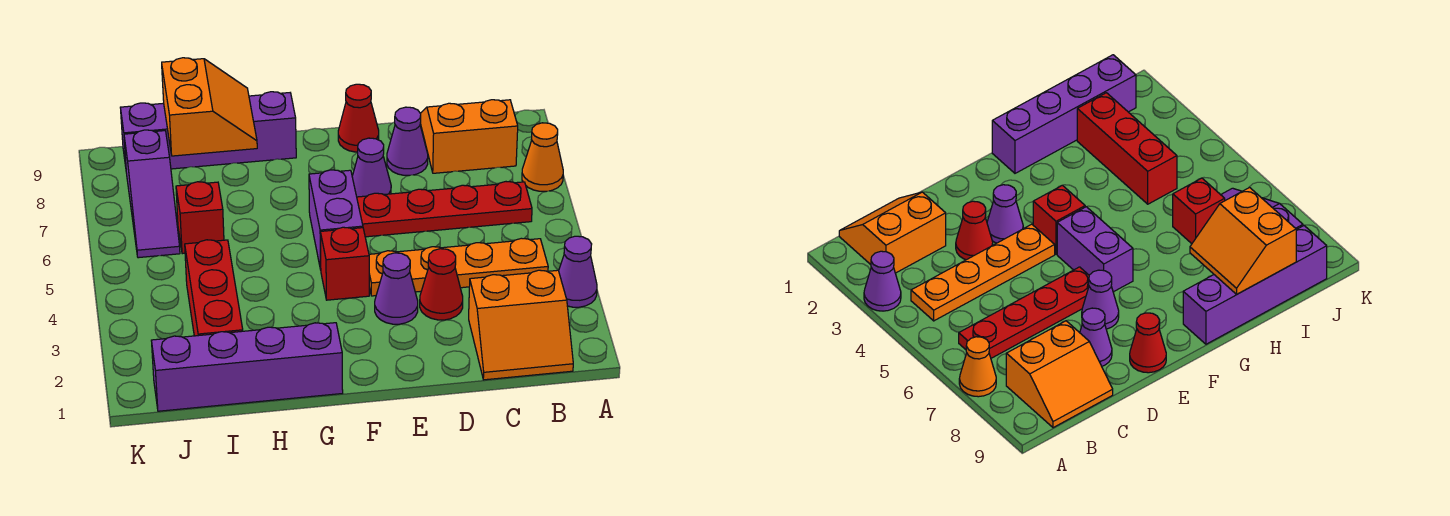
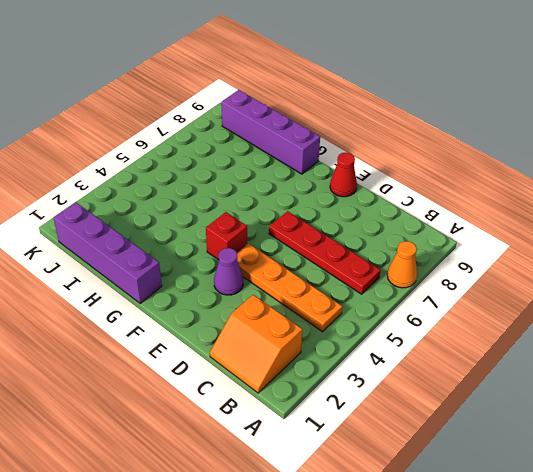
none -> purple cone A3 level 1
none -> orange slope B8:C9 level 1 top 8
none -> red cone D3 level 1

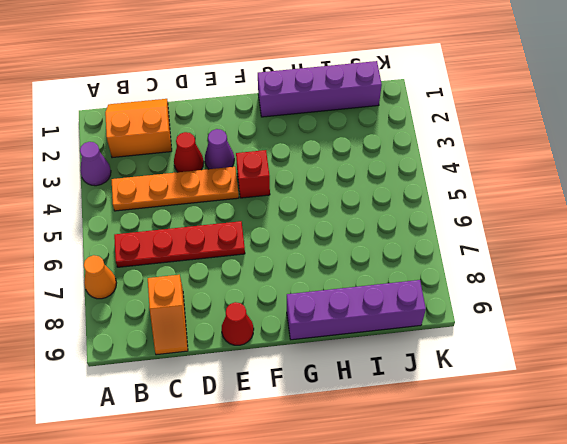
orange slope C8:C9 level 1 top 8 -> orange slope B8:C9 level 1 top 8
none -> purple cone D8 level 1
none -> purple cone E7 level 1
none -> purple brick F5:F6 level 1

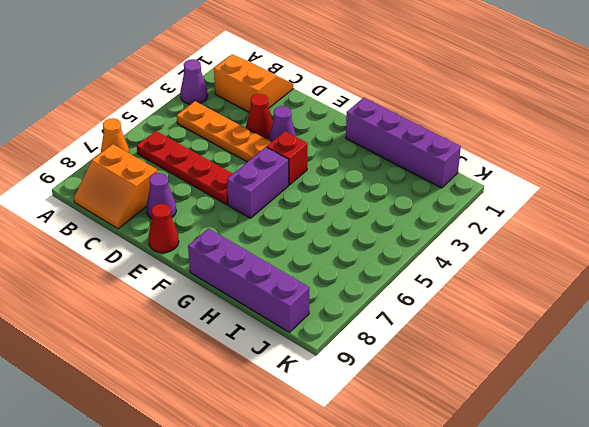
none -> purple cone E7 level 1
none -> red brick I2:I4 level 1
none -> red brick I6 level 1

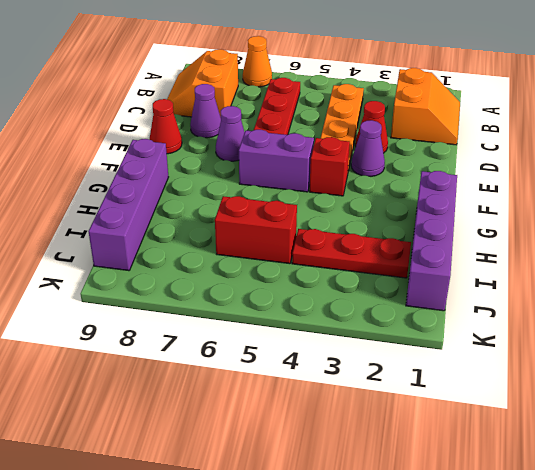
red plate I2:I4 level 1 -> red brick I2:I4 level 1
red brick I5:I6 level 1 -> red brick I6 level 1
none -> purple cone A3 level 1
none -> purple slope J6:J8 level 1 top 8
none -> orange slope H8:I9 level 2 top I

